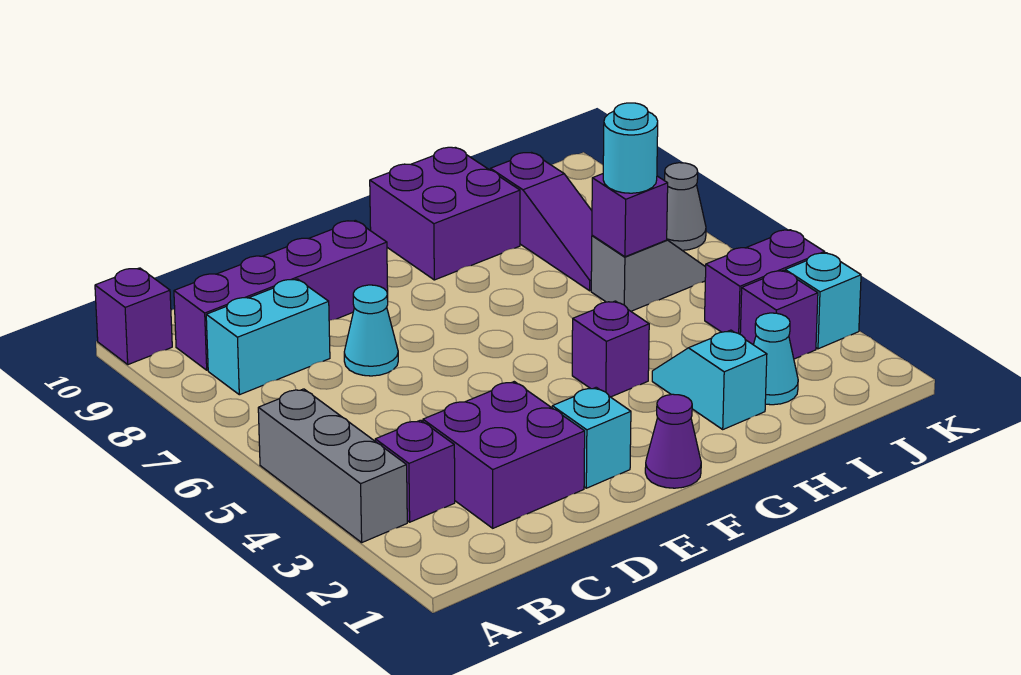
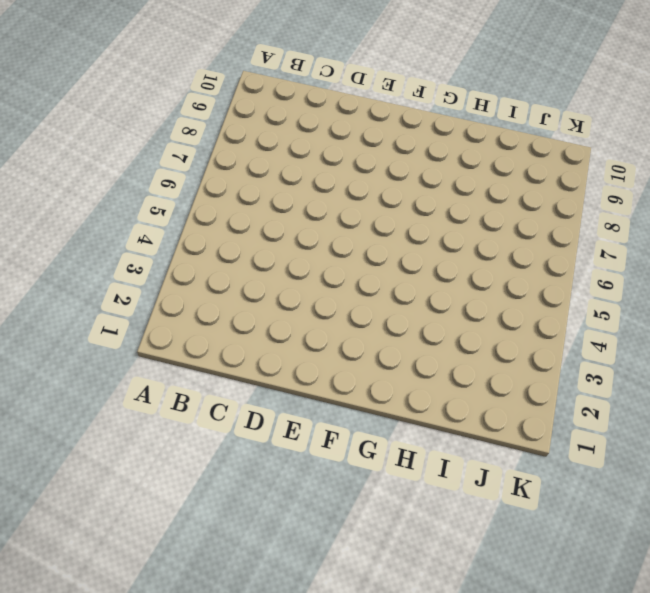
none -> grey brick A3:A5 level 1
none -> purple brick A10 level 1
none -> purple brick B3 level 1

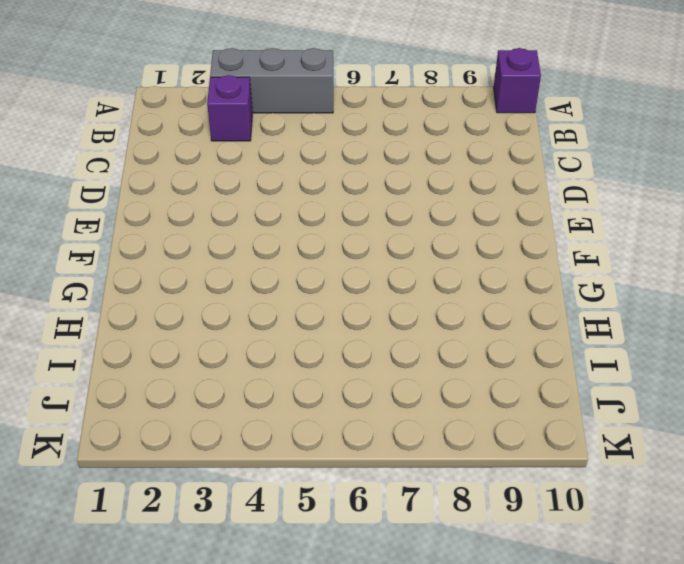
none -> cyan brick B8:C8 level 1
none -> purple brick B9:E9 level 1
none -> purple brick C2:D3 level 1

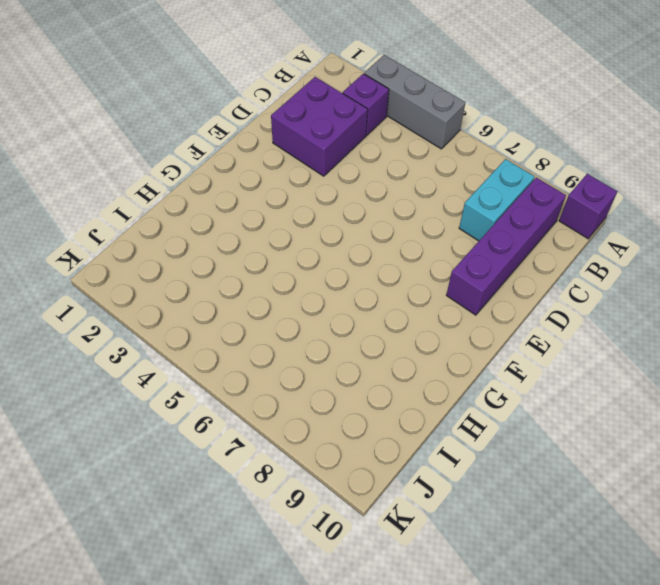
none -> cyan cone D7 level 1
none -> cyan brick E2 level 1
none -> purple cone F1 level 1

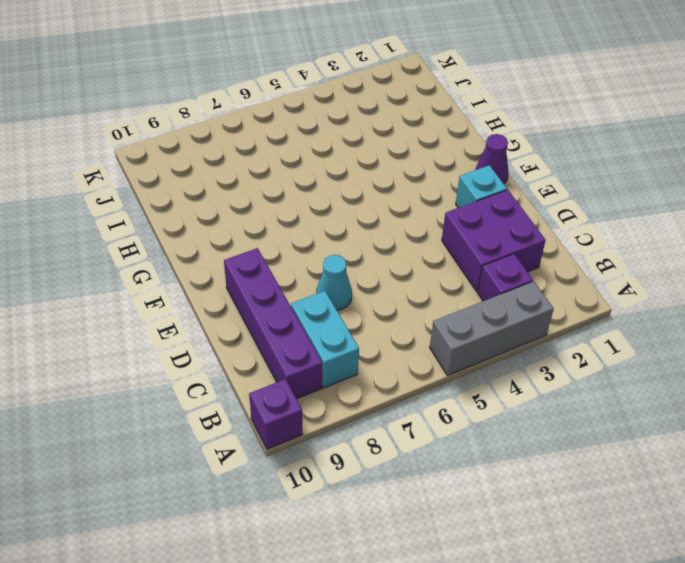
none -> purple brick G4 level 1
none -> purple brick G9:H10 level 1
none -> cyan slope H2:H3 level 1 top 2

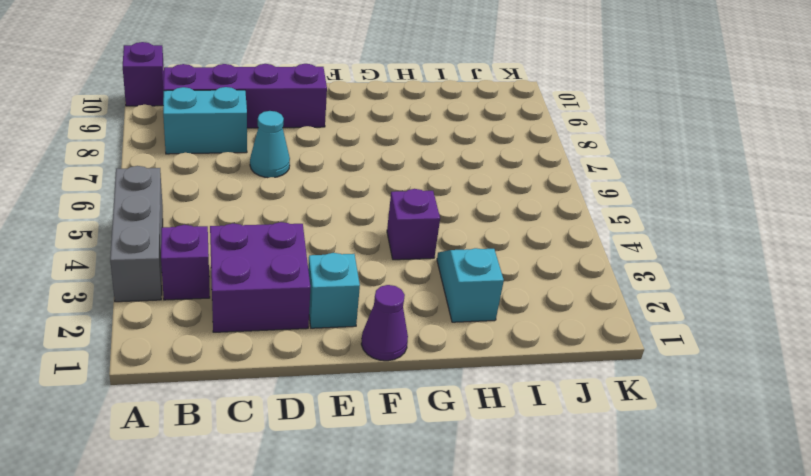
none -> purple brick G9:H10 level 1
none -> cyan cone I2 level 1
none -> grey slope I6:J6 level 1 top I

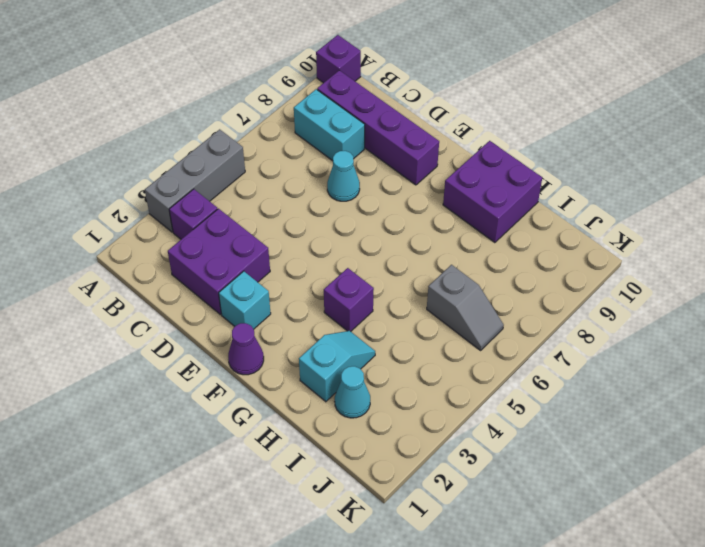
none -> purple slope I7:I9 level 1 top 9
none -> purple brick J3 level 1
none -> purple brick J4:K4 level 1

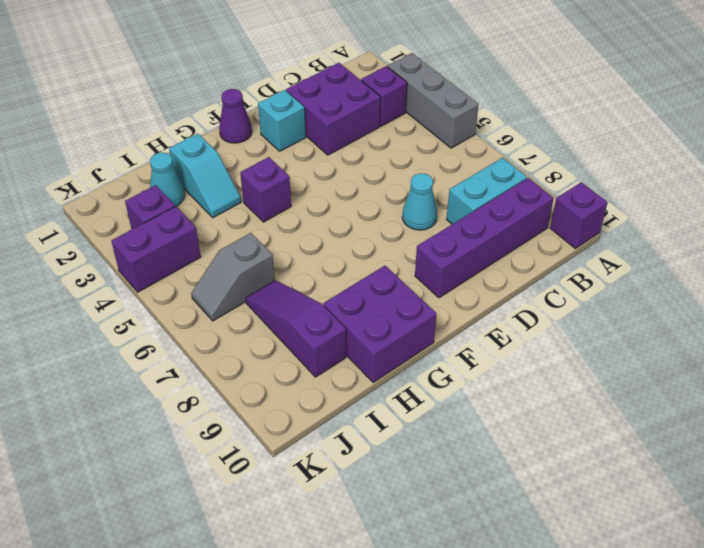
none -> cyan brick K3 level 1
none -> grey cone K7 level 1
none -> purple brick I6 level 2

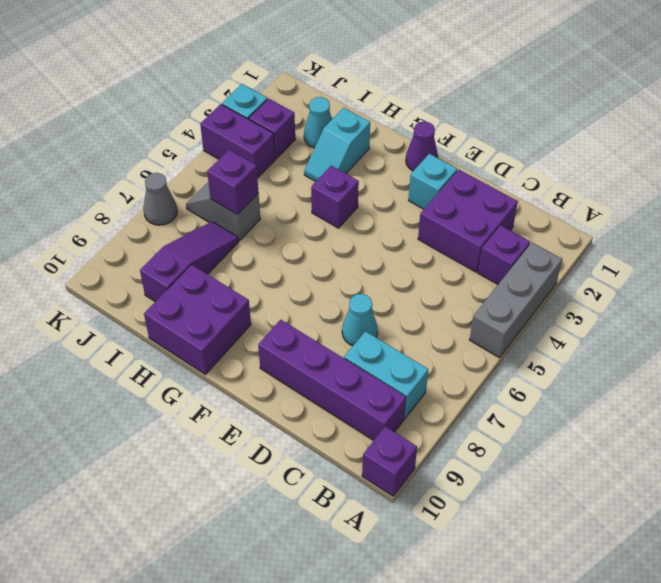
none -> cyan round brick I6 level 3

